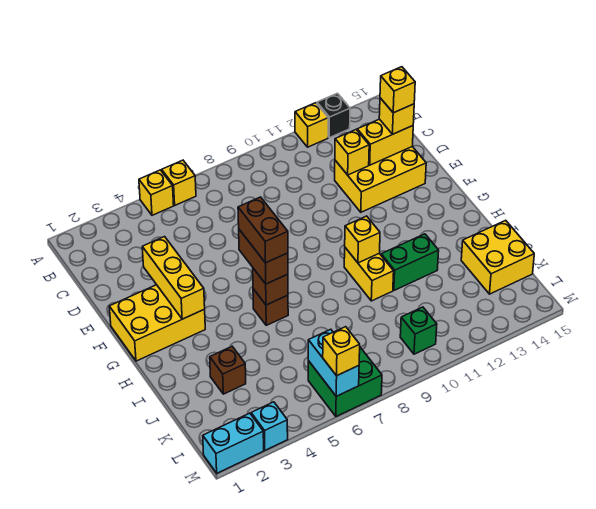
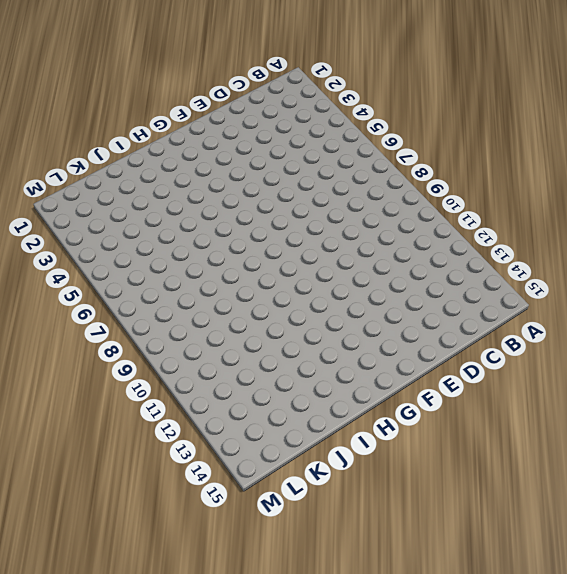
none -> yellow brick A5 level 1
none -> yellow brick A6 level 1
none -> yellow brick A12 level 1

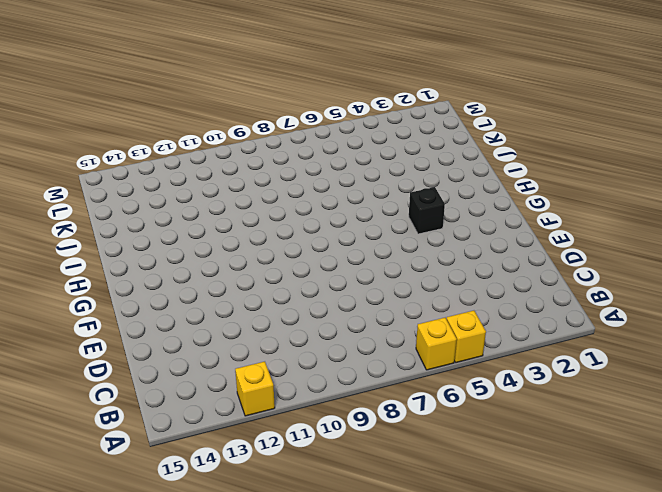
black brick G4 level 1 -> black brick A13 level 1
none -> yellow brick D12:E14 level 1
none -> yellow brick F1:G3 level 1
none -> brown brick H6 level 1

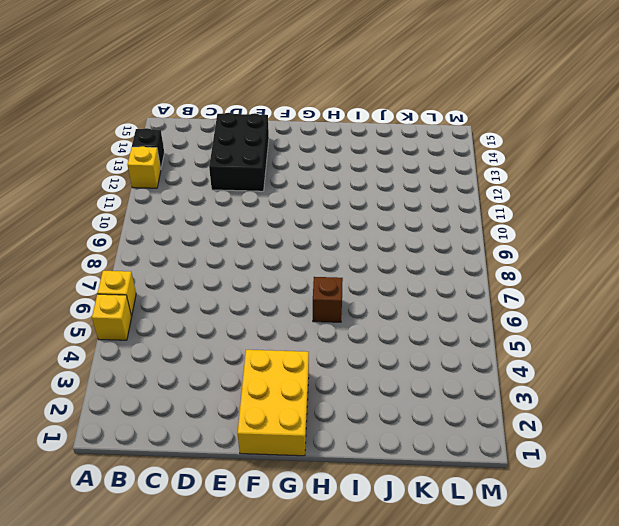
black brick D12:E14 level 1 -> yellow brick D12:E14 level 1
none -> yellow brick H10:I10 level 1
none -> green brick I11:I12 level 1
none -> brown brick J3 level 1

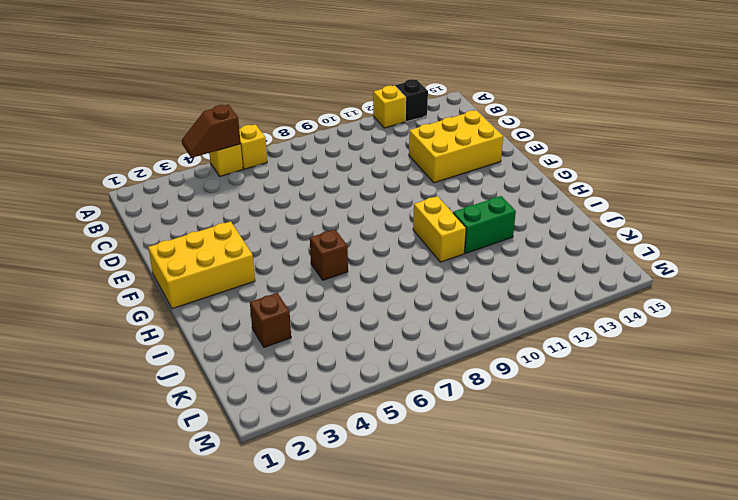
brown slope A4:A5 level 2 top 5 -> none
none -> yellow brick J14:K15 level 1
none -> green brick L6:M7 level 1
none -> green brick L10 level 1

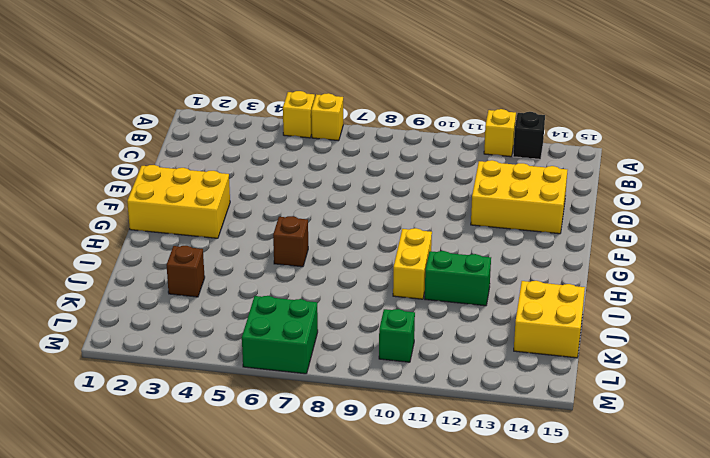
none -> cyan brick M1:M2 level 1
none -> cyan brick M3 level 1
none -> yellow brick D12 level 2

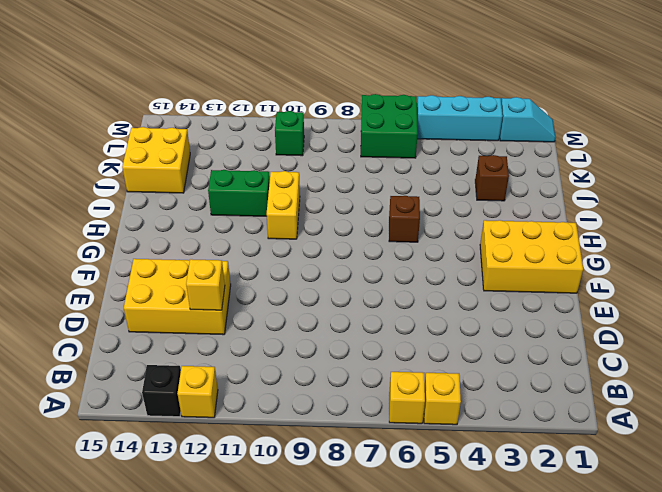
cyan slope M1:M2 level 1 top 2 -> cyan brick M1:M2 level 1
cyan brick M3:M5 level 1 -> cyan brick M3 level 1
none -> yellow brick D13:D14 level 2
none -> yellow brick E3:G3 level 2
none -> brown brick H6 level 2

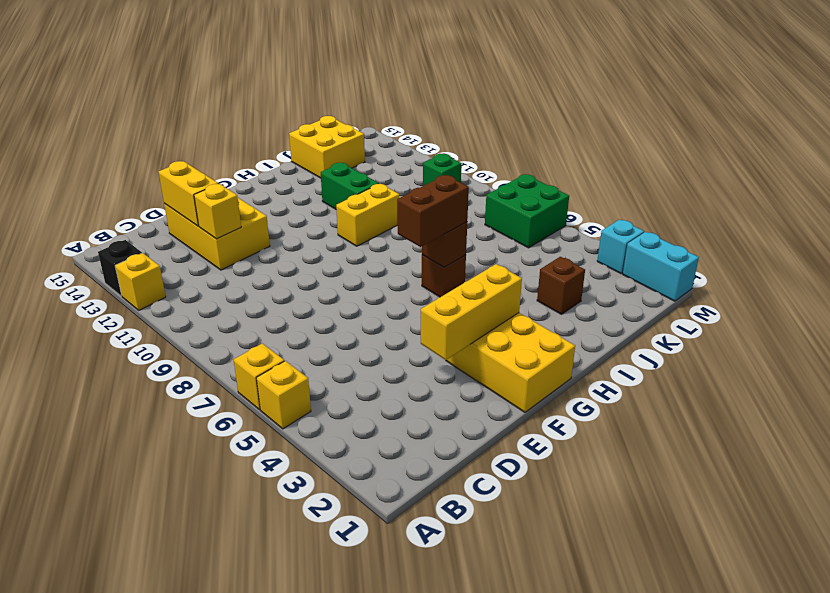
none -> yellow brick H10 level 2
none -> cyan brick L6:M6 level 2
none -> yellow brick D14 level 3

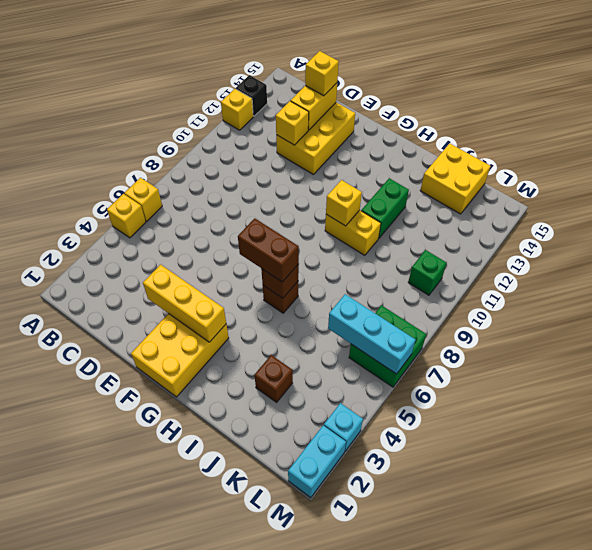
cyan brick K6:M6 level 2 -> cyan brick L6:M6 level 2
none -> yellow brick M6 level 3
none -> yellow brick D14 level 4
none -> brown brick G6:H6 level 4

